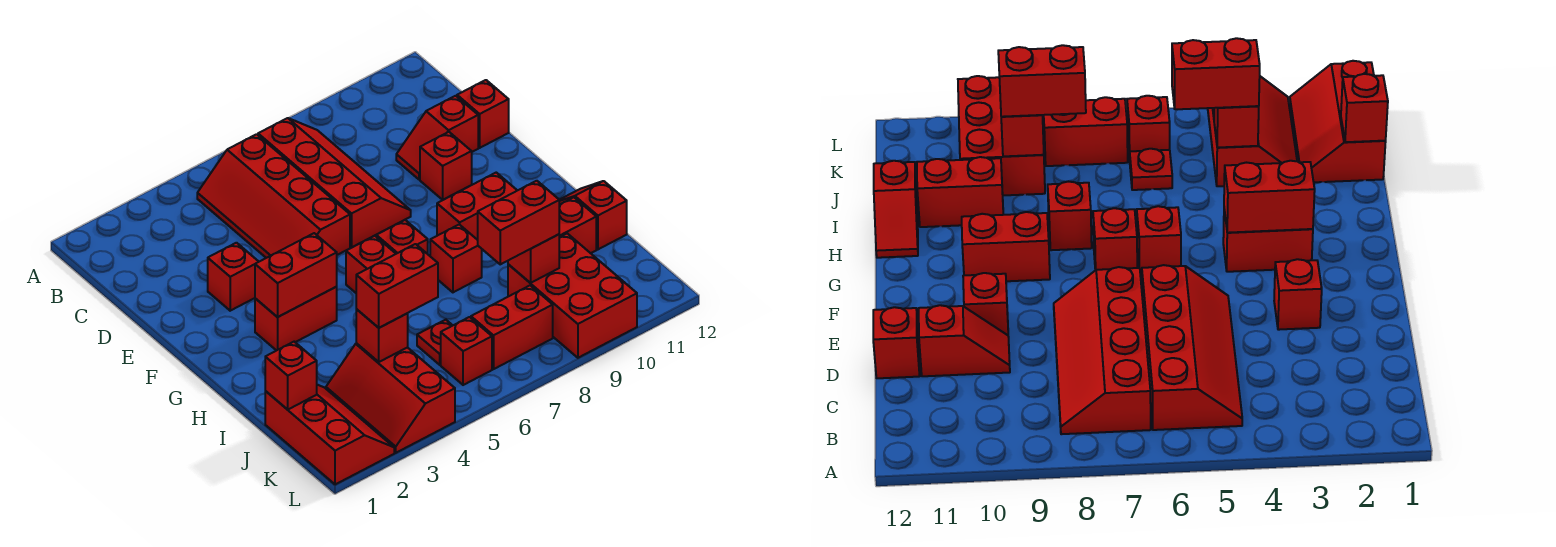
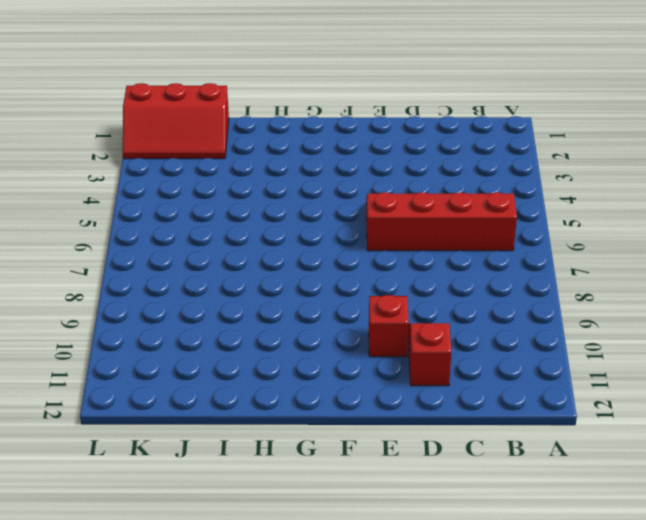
none -> red slope B7:E8 level 1 top 7
none -> red brick D12 level 1
none -> red brick E3 level 1

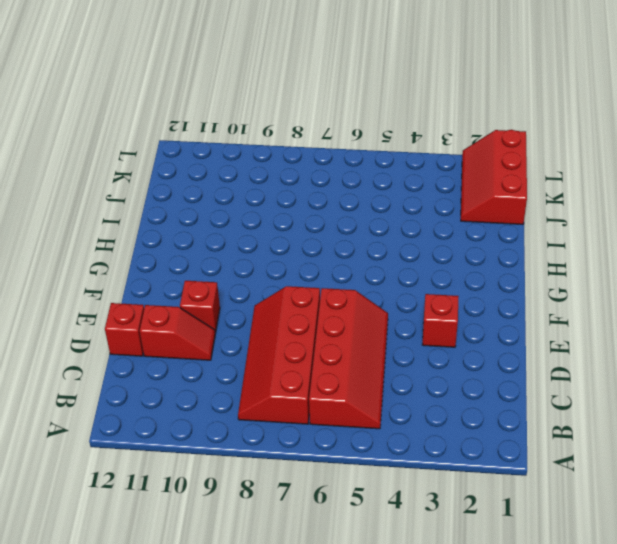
none -> red brick G3:G4 level 1
none -> red brick G6 level 1
none -> red brick G7 level 1

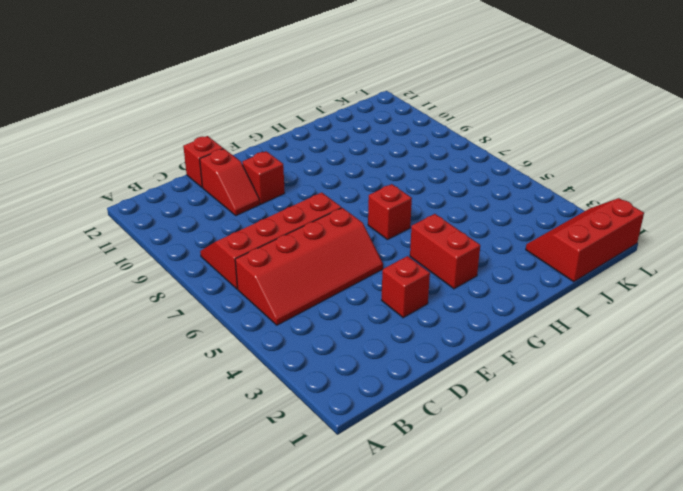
none -> red brick G7 level 1
none -> red brick G9:G10 level 1
none -> red brick H8 level 1

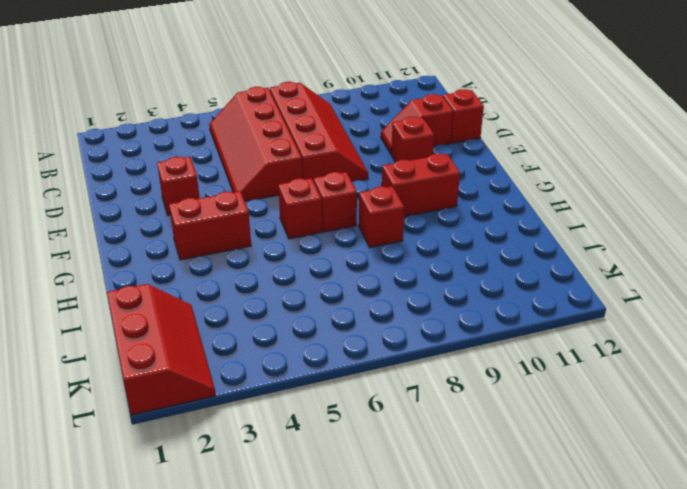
none -> red slope H12:I12 level 1 top I
none -> red brick I10:I11 level 1
none -> red slope J3:L4 level 1 top 4

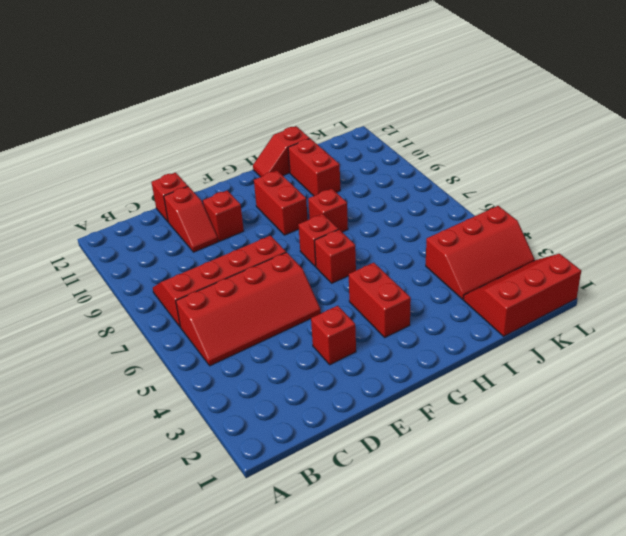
none -> red plate J6 level 1
none -> red brick J9:L10 level 1
none -> red brick K6 level 1

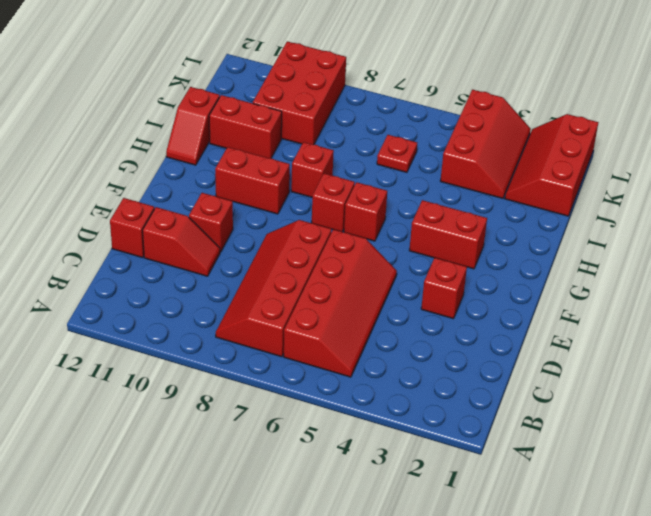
none -> red brick K6 level 1
none -> red brick K7:K8 level 1
none -> red brick G3:G4 level 2

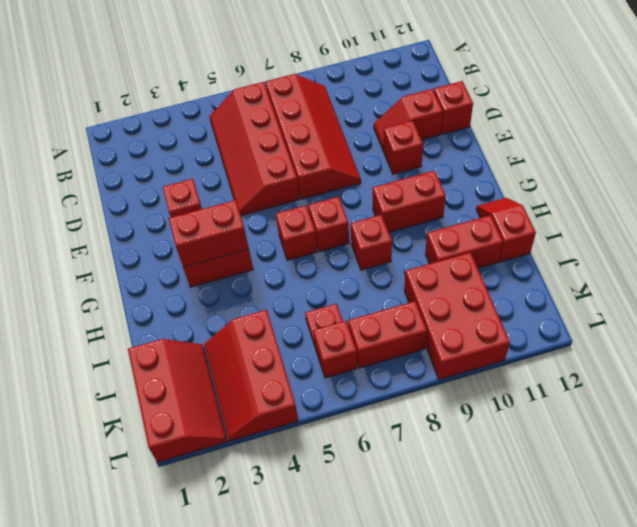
none -> red brick J1 level 2
none -> red brick J4 level 2
none -> red brick J9 level 2

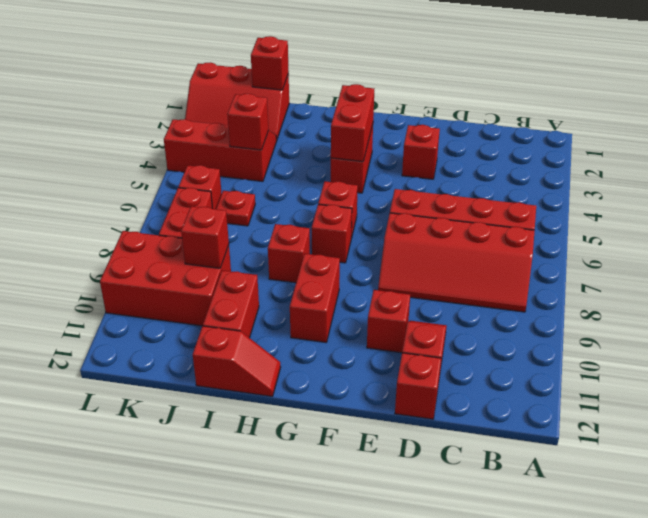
none -> red brick J4:J5 level 3
none -> red brick J8:J9 level 3

